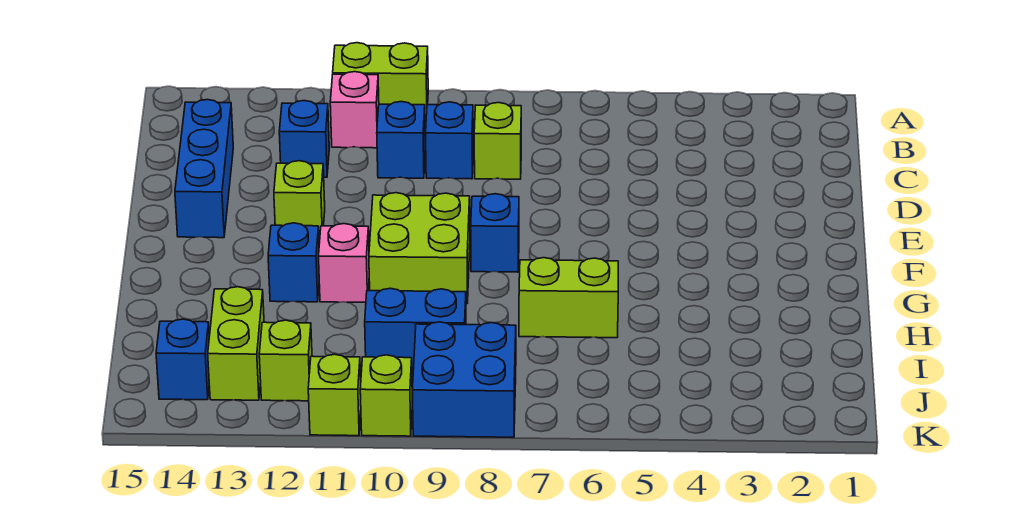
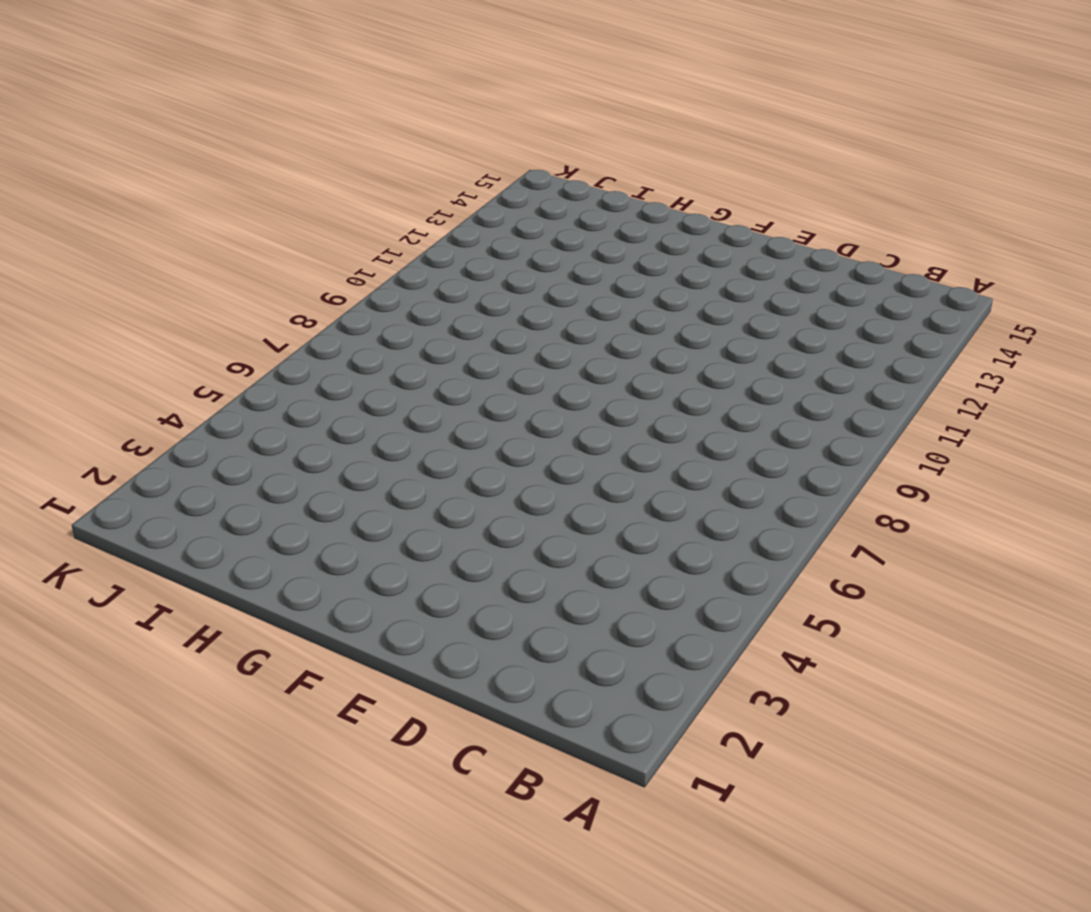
none -> lime brick A10:A11 level 1
none -> pink brick B11 level 1
none -> lime brick C8 level 1

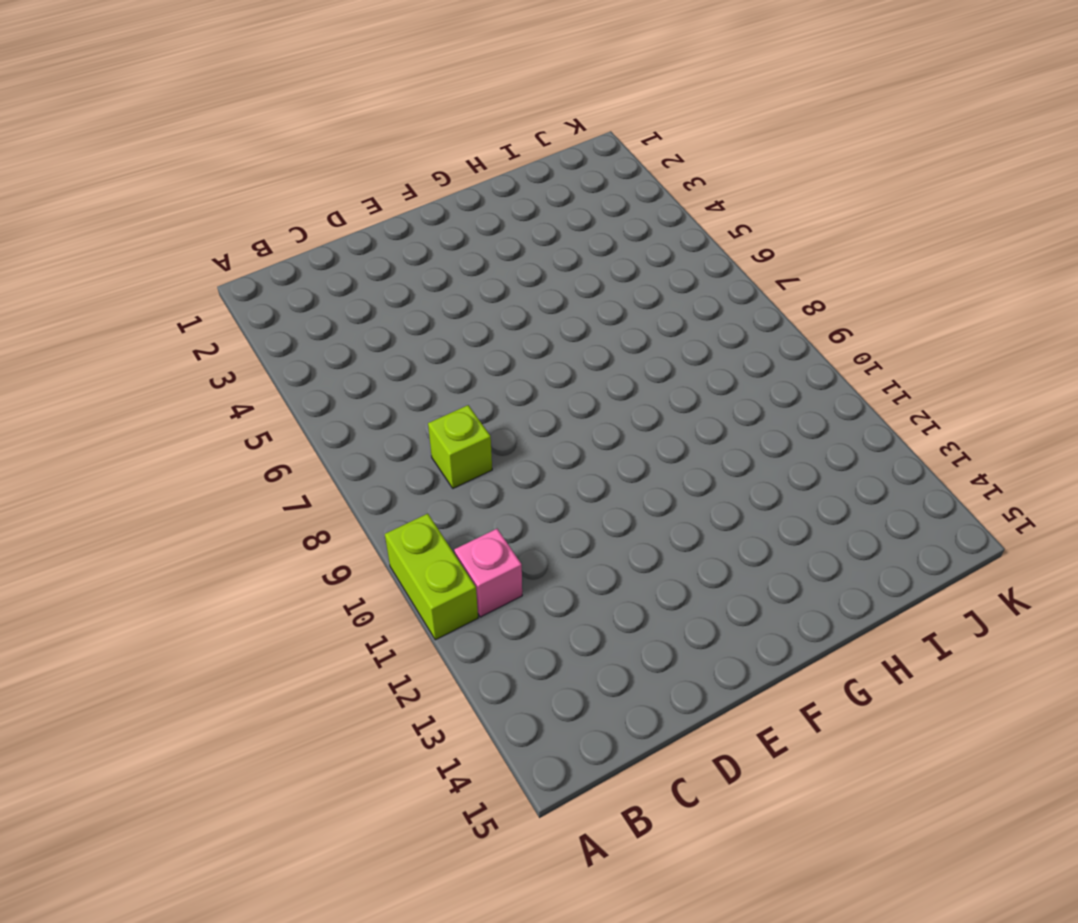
none -> blue brick C9 level 1
none -> blue brick C10 level 1
none -> blue brick C12 level 1

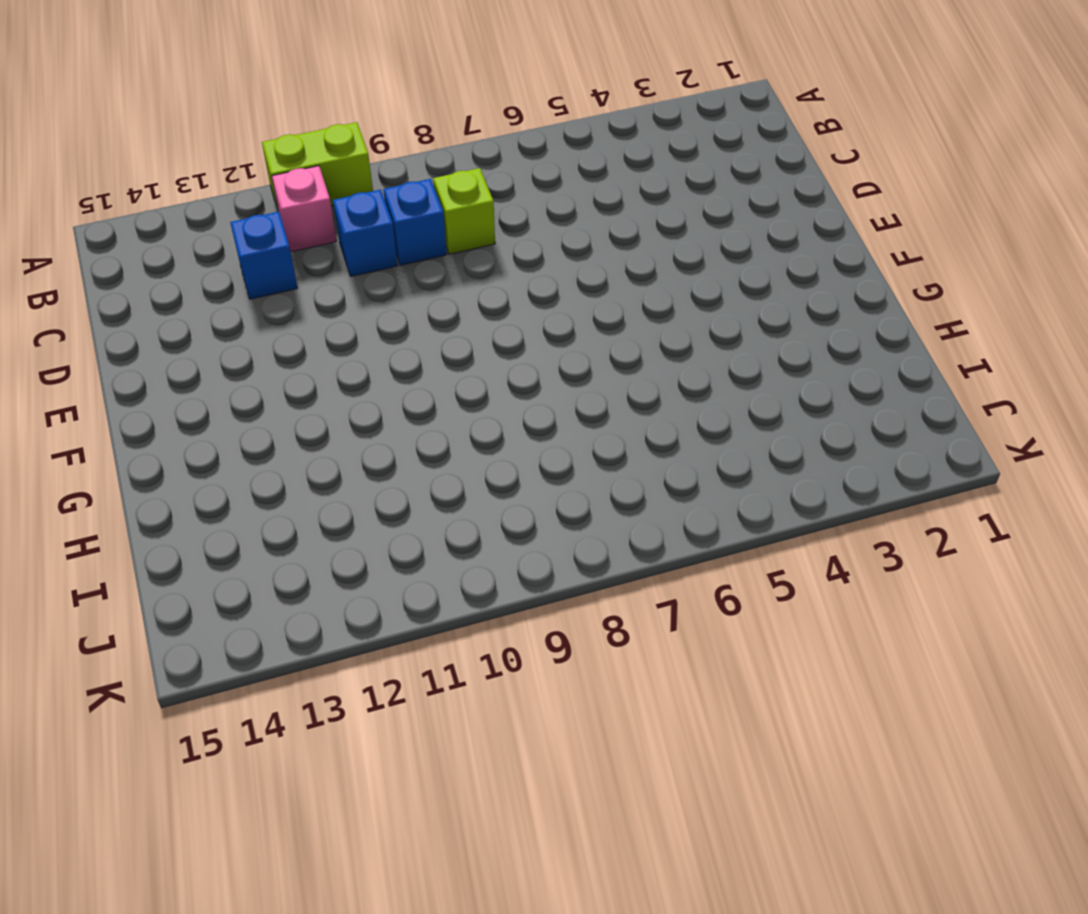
none -> blue brick C14:E14 level 1
none -> lime brick E12 level 1
none -> blue brick F8 level 1

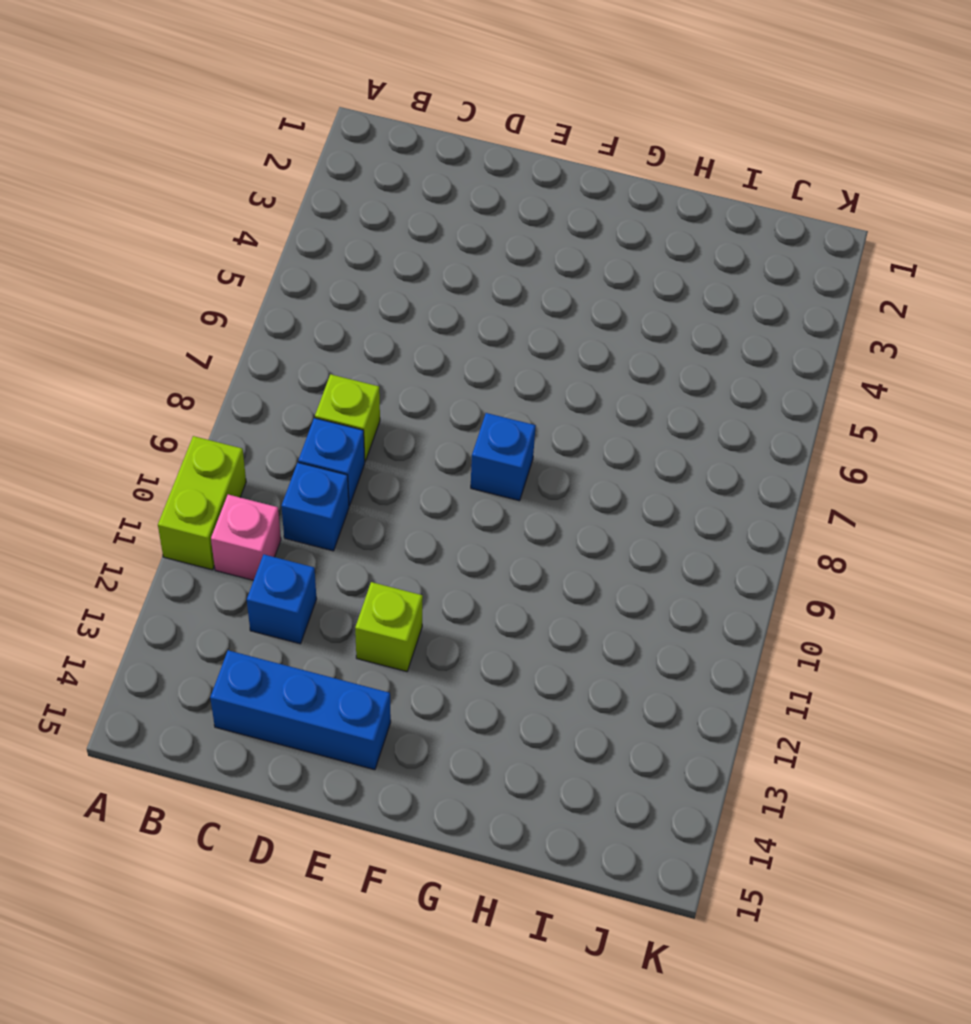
none -> lime brick F9:G10 level 1
none -> pink brick G11 level 1
none -> blue brick G12 level 1

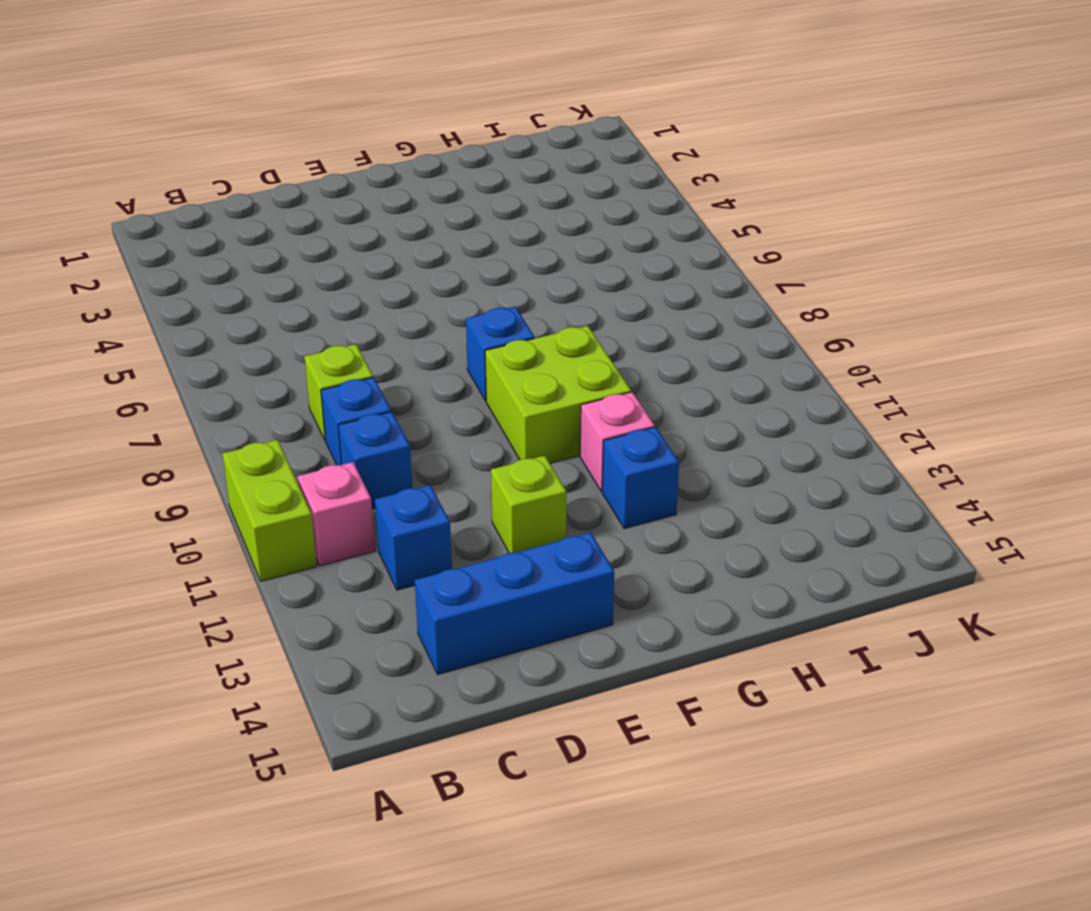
none -> lime brick H6:H7 level 1
none -> blue brick I9:I10 level 1
none -> lime brick I13:J13 level 1

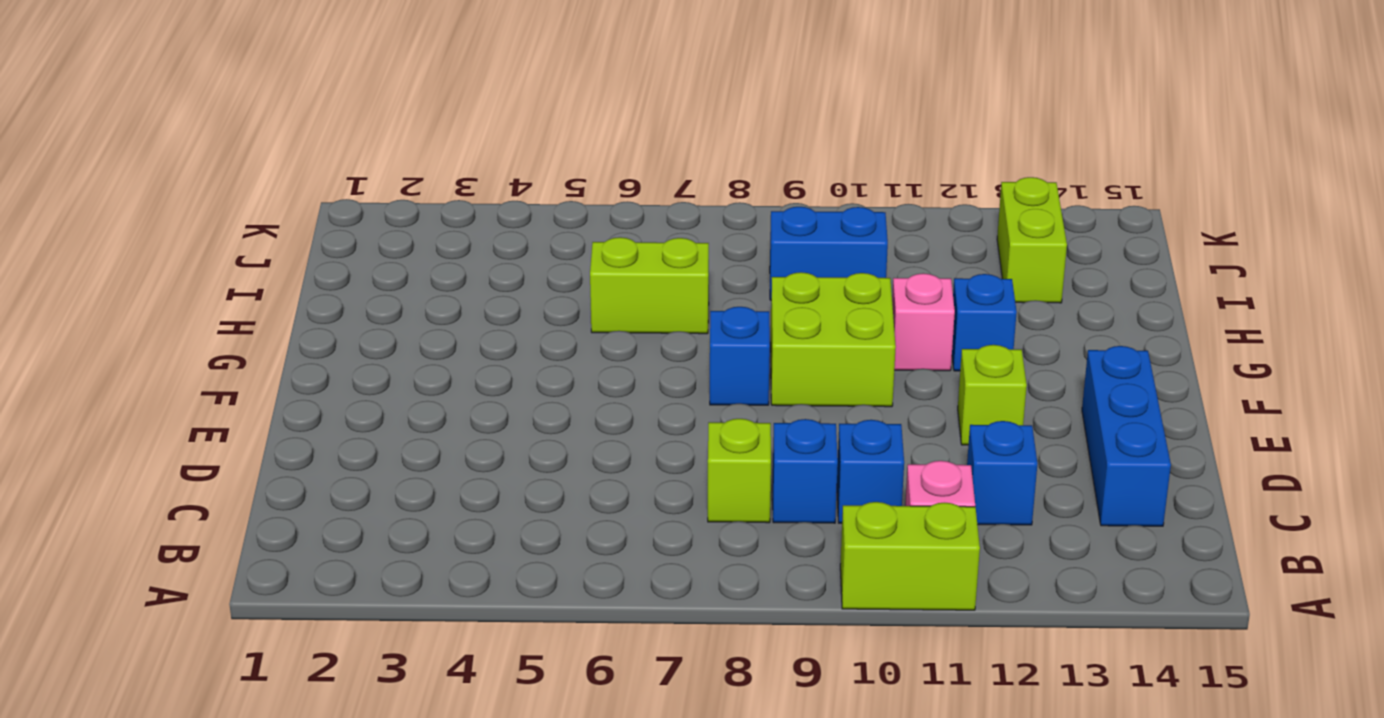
none -> blue brick J8:K9 level 1
none -> lime brick J12 level 1
none -> blue brick J14 level 1

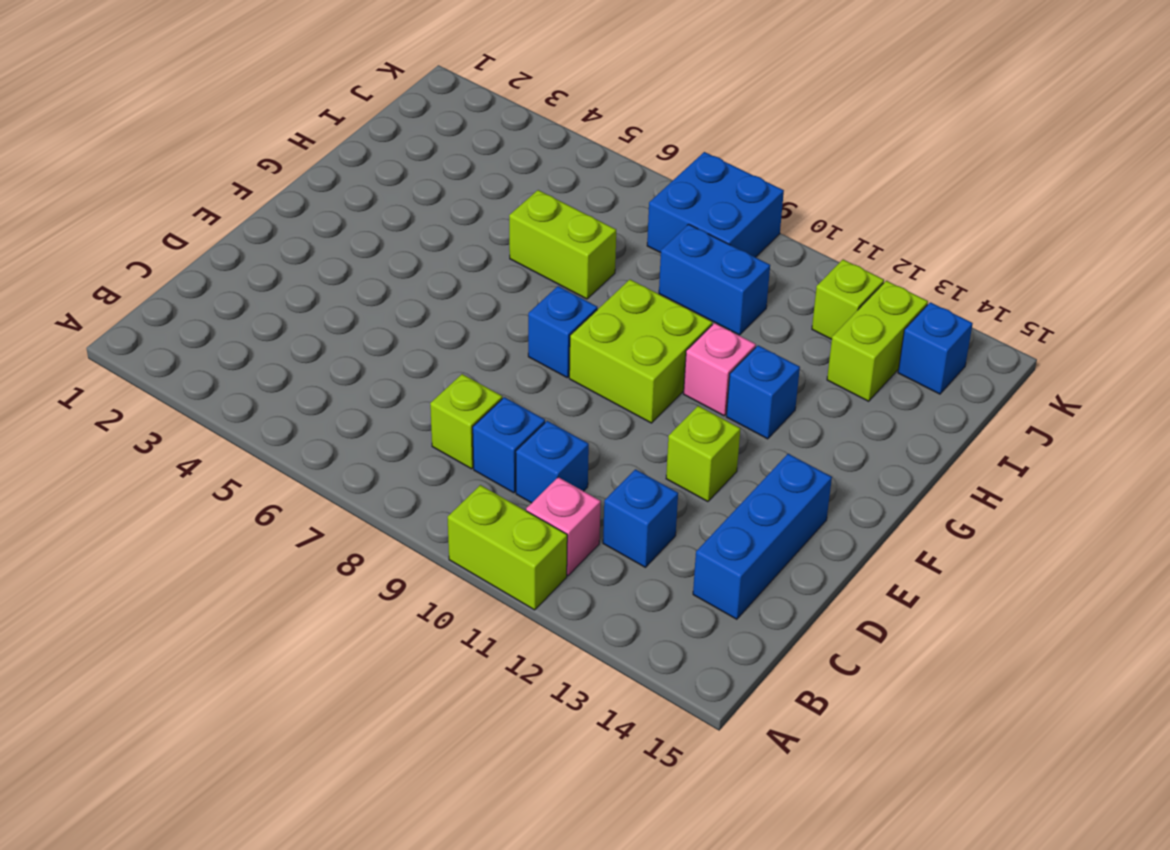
none -> lime brick K10 level 1
none -> lime brick K11 level 1

